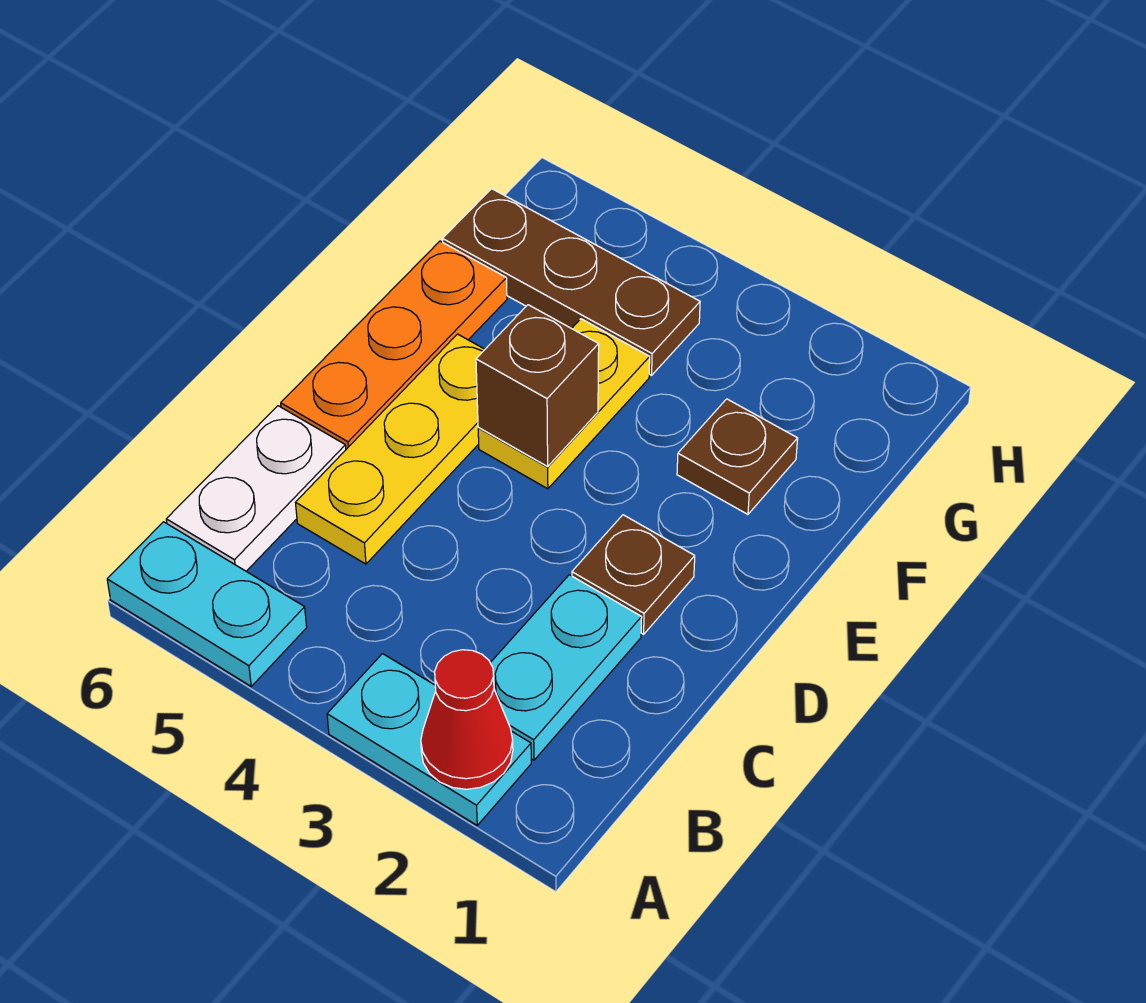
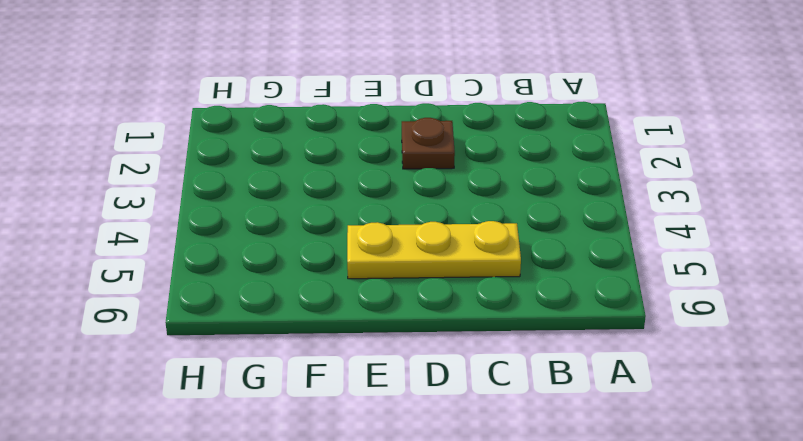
none -> cyan plate A2:A3 level 1
none -> cyan plate A5:A6 level 1
none -> cyan plate B2:C2 level 1

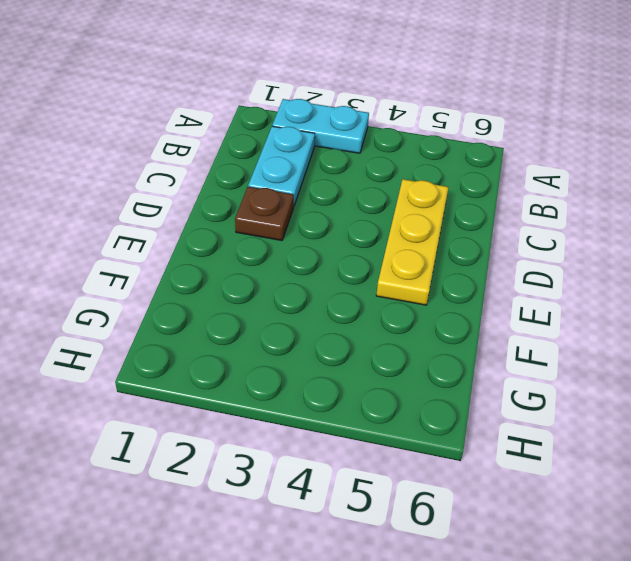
none -> cyan plate A5:A6 level 1
none -> white plate B6:C6 level 1
none -> orange plate D6:F6 level 1

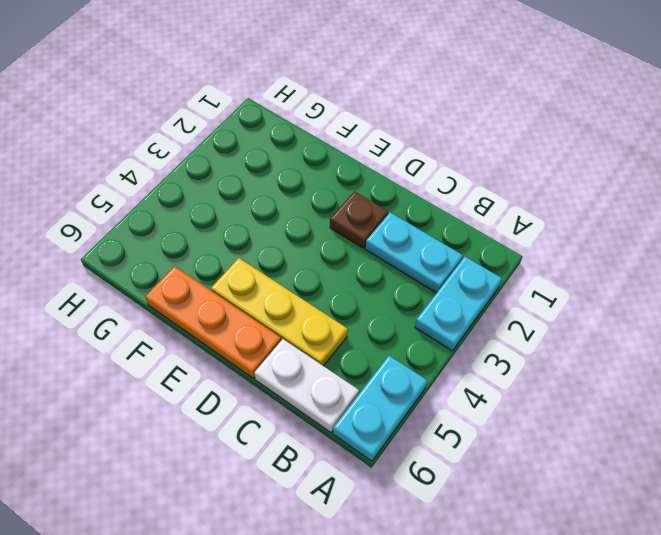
none -> yellow plate E4:F4 level 1
none -> brown plate F2 level 1
none -> brown plate G4:G6 level 1

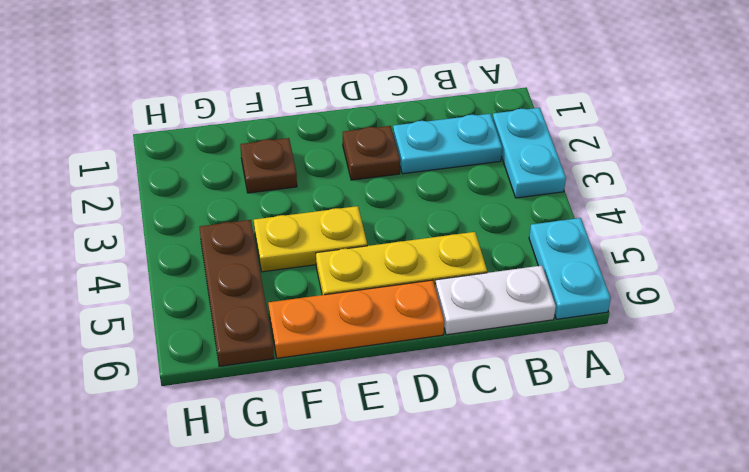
none -> red cone A2 level 2
none -> brown brick E4 level 2

